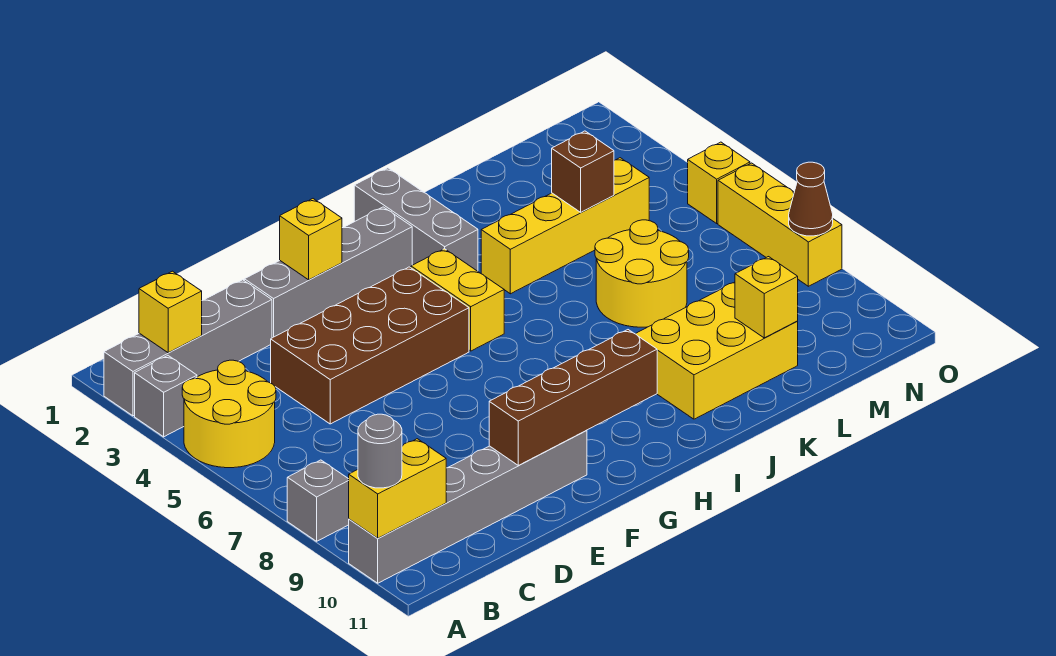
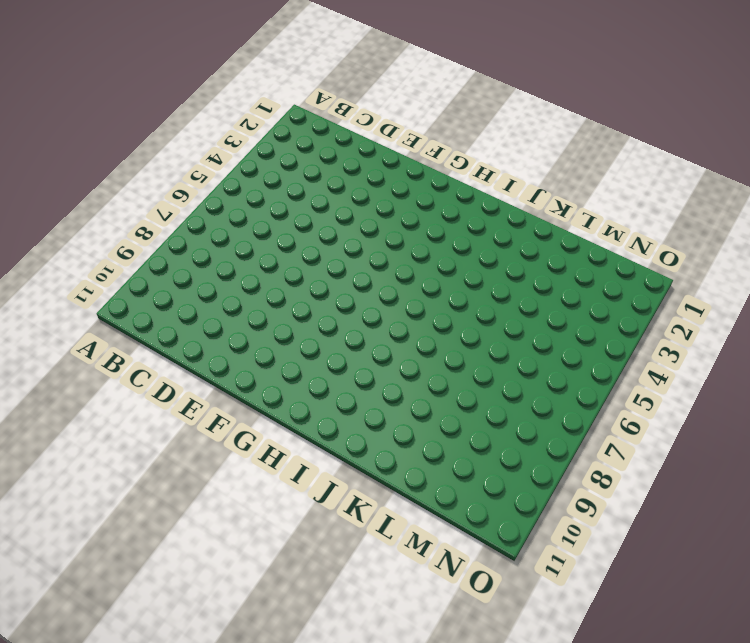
none -> grey brick A2:D2 level 1
none -> grey brick A3 level 1
none -> yellow round brick A4:B5 level 1

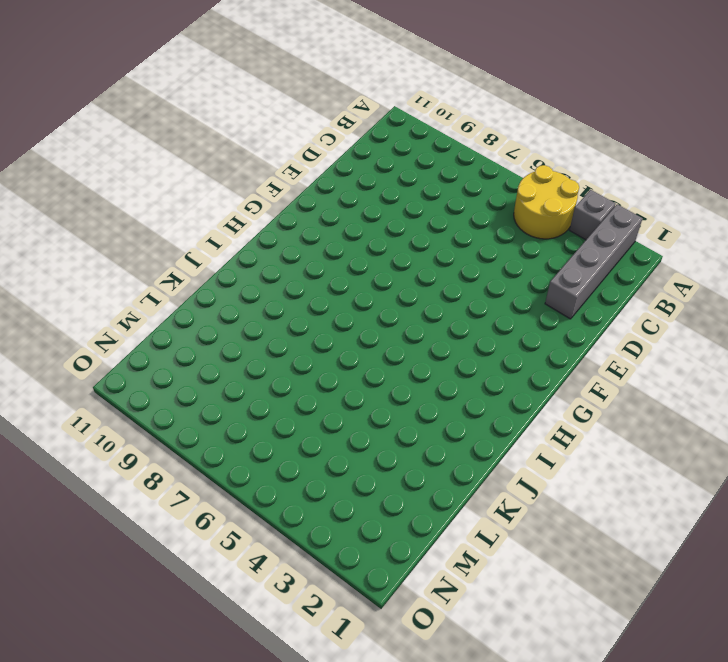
none -> grey brick A8 level 1
none -> grey brick A10:F10 level 1
none -> brown brick D4:G5 level 1

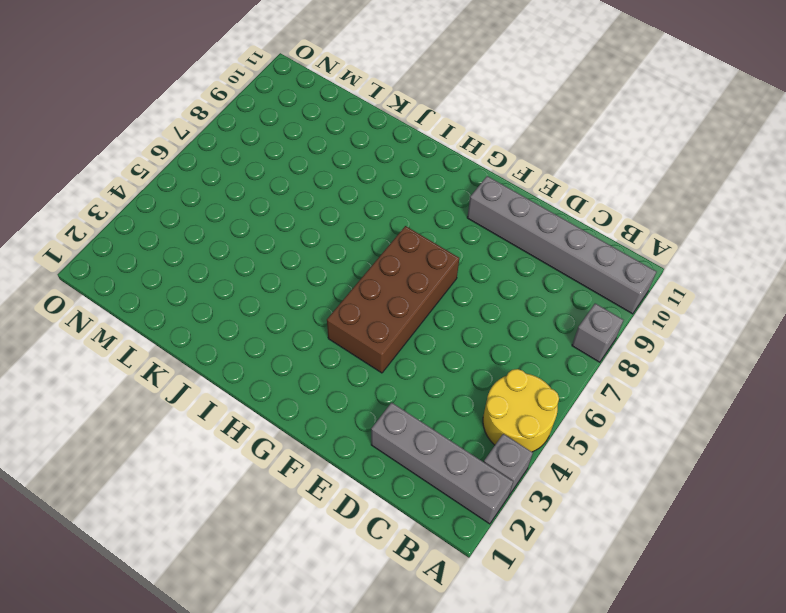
brown brick F4:G7 level 1 -> brown brick D4:G5 level 1
none -> grey brick E2:H2 level 1
none -> yellow brick H4:H5 level 1
none -> grey brick I1:I3 level 1

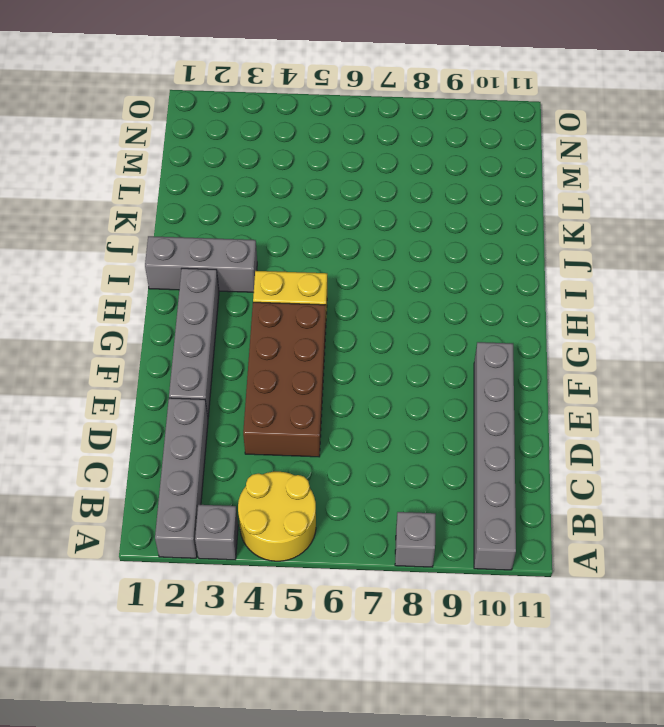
none -> yellow brick J4:M4 level 1
none -> yellow brick J9:L10 level 1
none -> yellow round brick K6:L7 level 1

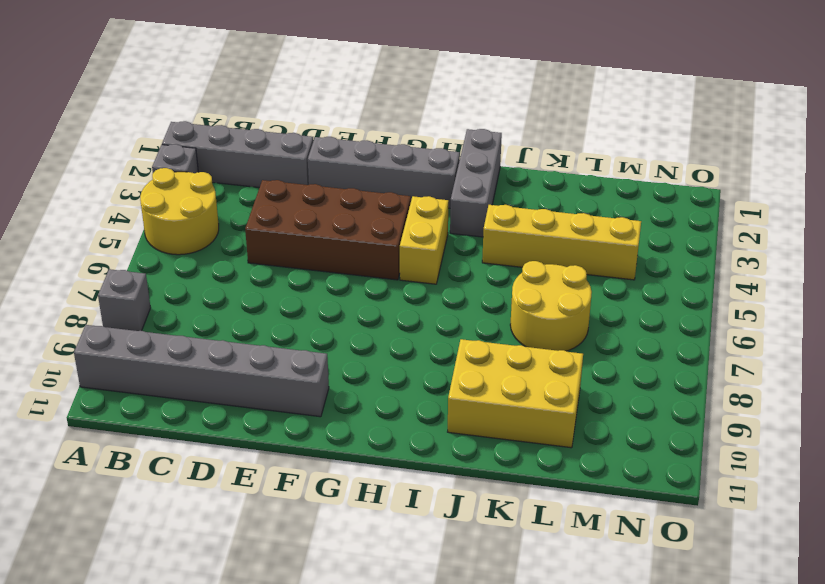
none -> yellow brick O5 level 1
none -> yellow brick O6:O8 level 1
none -> yellow brick A10:B10 level 2

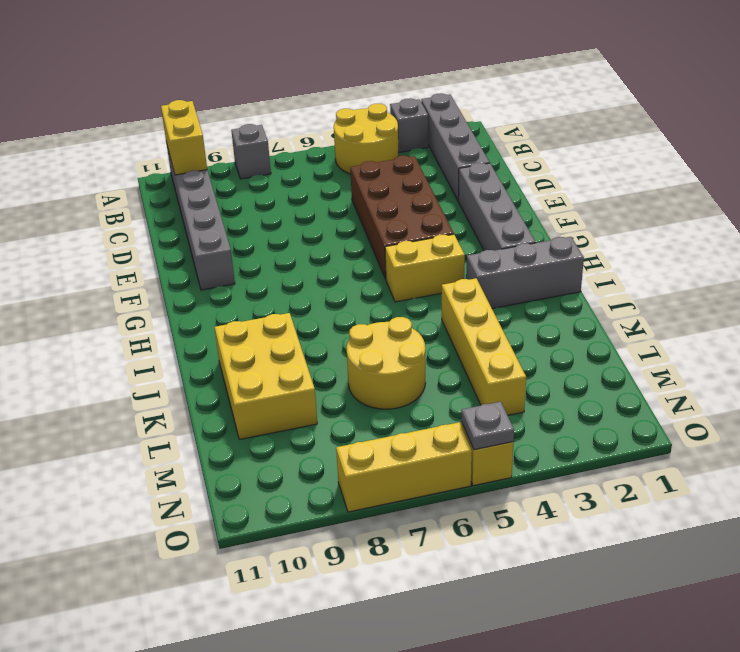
grey plate O5 level 2 -> none
none -> yellow brick B2 level 2
none -> brown brick E10:H10 level 2
none -> yellow brick F2 level 2

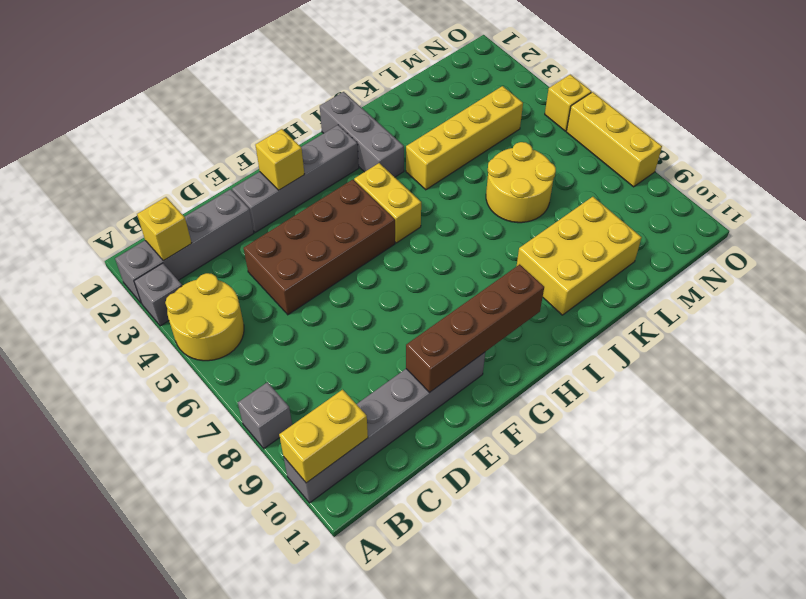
none -> brown brick L4 level 2
none -> yellow brick L10 level 2
none -> brown cone O8 level 2

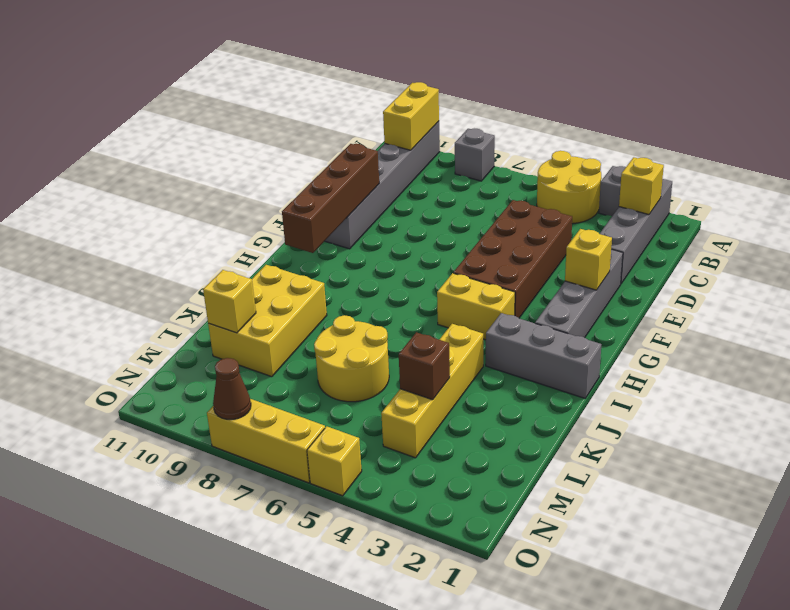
none -> grey round brick A10 level 3

